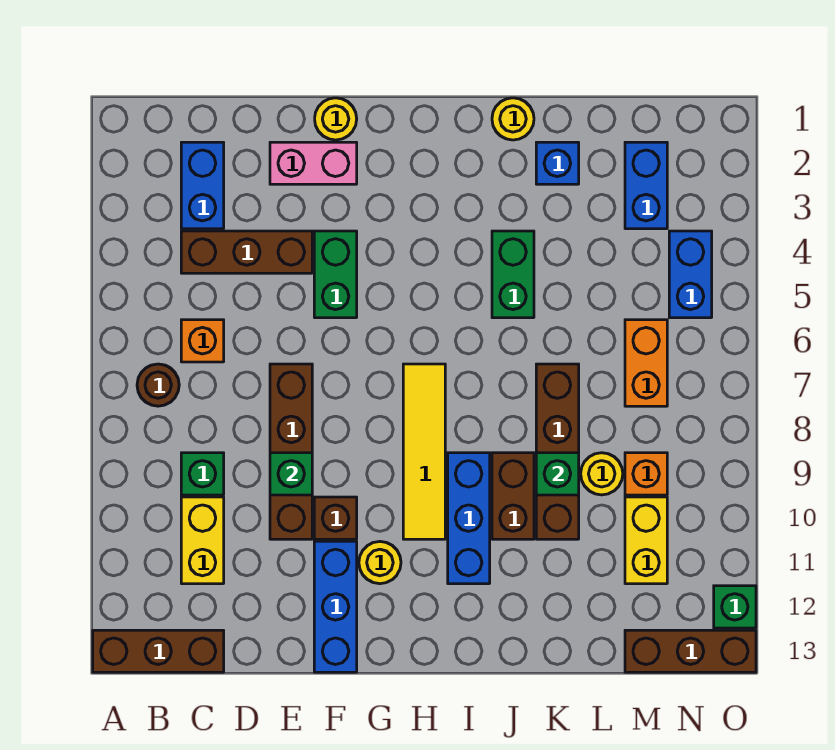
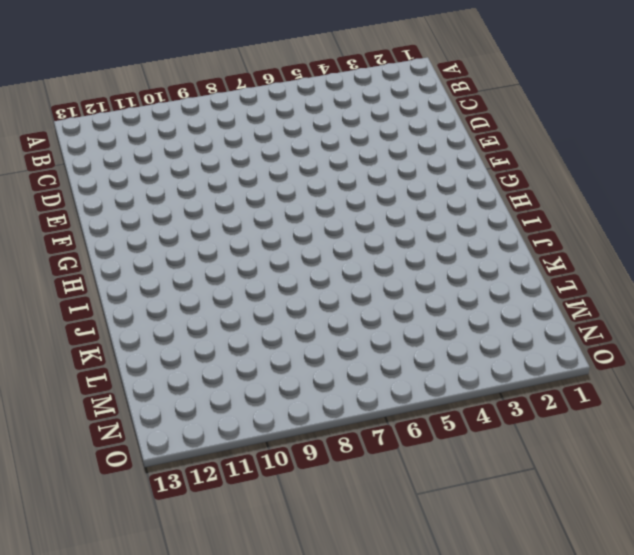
none -> brown brick A13:C13 level 1
none -> brown round brick B7 level 1
none -> blue brick C2:C3 level 1
none -> brown brick C4:E4 level 1

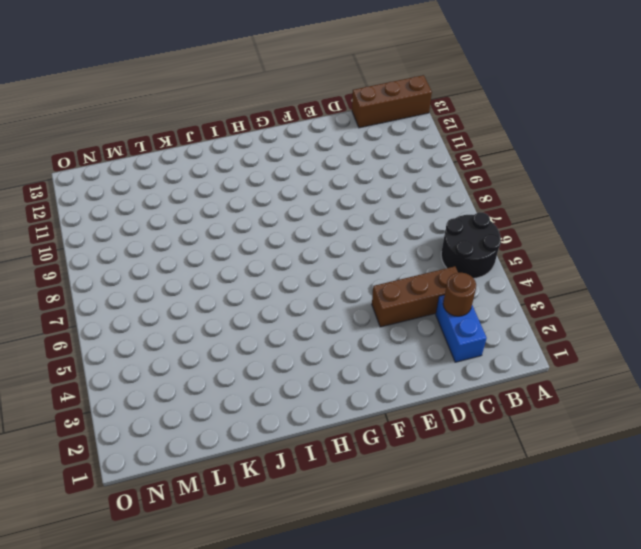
black round brick A5:B6 level 1 -> none
brown round brick C3 level 2 -> brown round brick B7 level 1
none -> orange brick C6 level 1
none -> green brick C9 level 1
none -> yellow brick C10:C11 level 1
none -> pink brick E2:F2 level 1

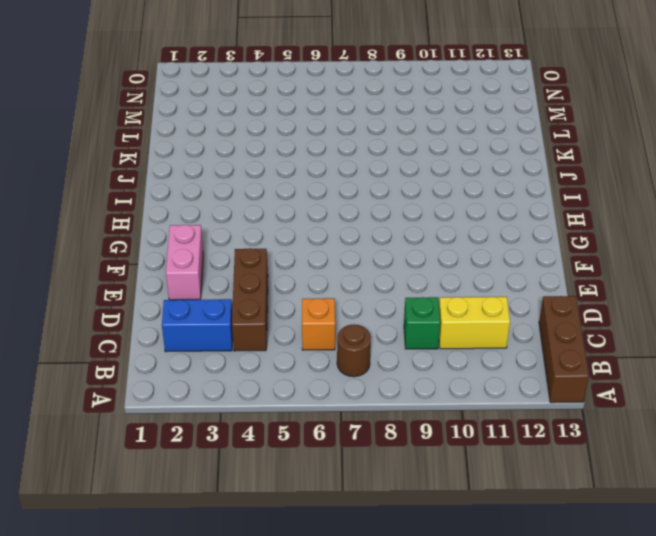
none -> brown brick E7:E10 level 1
none -> yellow round brick F1 level 1
none -> green brick F4:F5 level 1
none -> brown brick F10 level 1

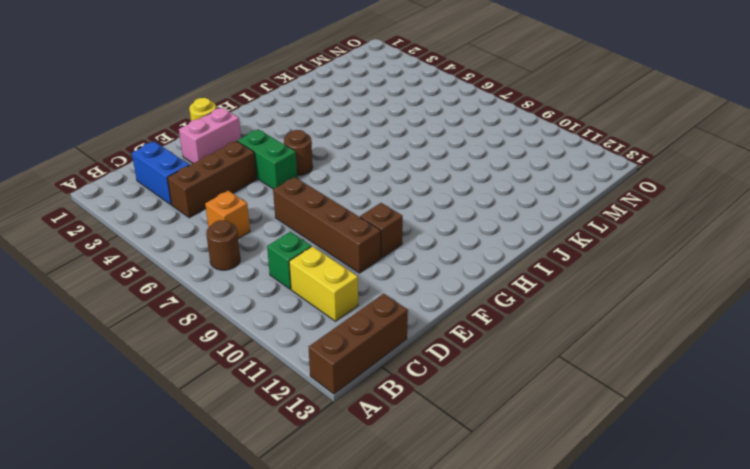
brown round brick G5 level 1 -> none
none -> blue brick F11:F13 level 1
none -> yellow round brick G11 level 1
none -> yellow tile H7:H10 level 1
none -> blue brick I9:I11 level 1

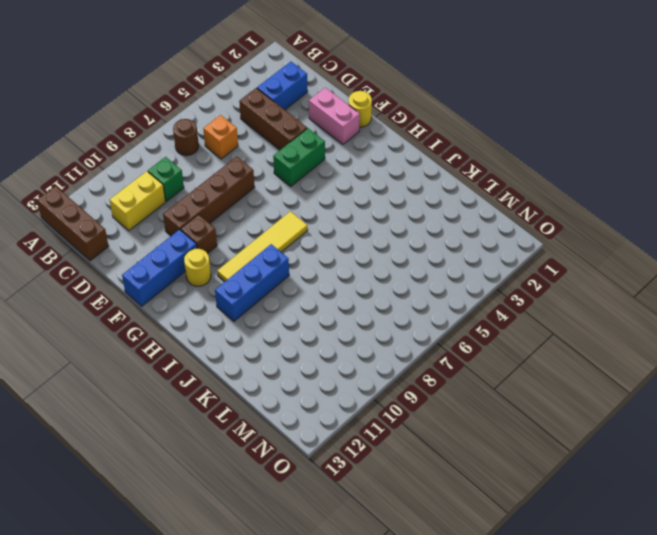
none -> yellow round brick J1 level 1
none -> green brick J4:J5 level 1
none -> brown brick J9:J10 level 1
none -> blue brick K2 level 1

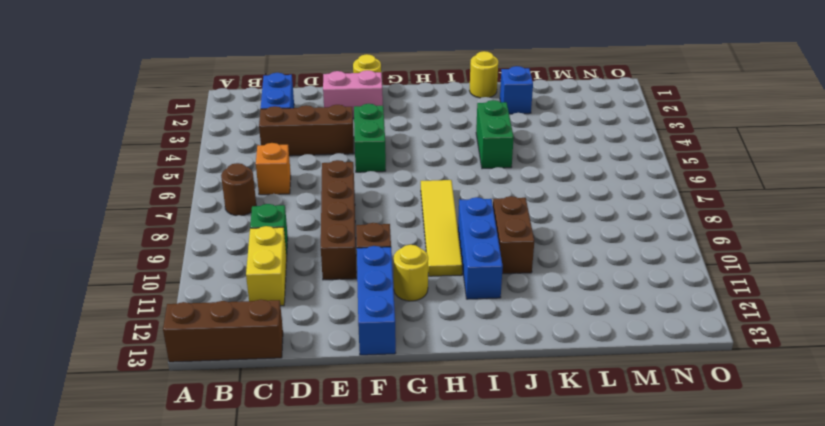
none -> brown brick K7:K10 level 1
none -> yellow round brick L9 level 1
none -> blue brick M2:M3 level 1
none -> orange brick M6:M7 level 1

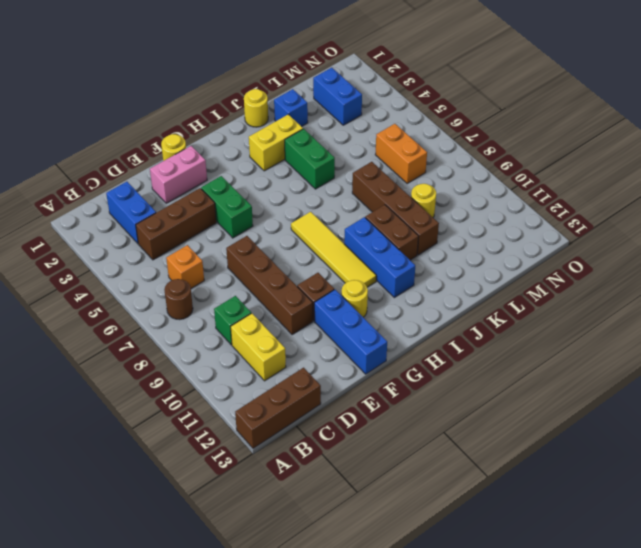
yellow brick I3:J3 level 1 -> yellow brick M10:M11 level 1
none -> orange brick M9 level 1
none -> brown brick M13:O13 level 1
none -> blue brick N4:N5 level 1
none -> green brick O12 level 1

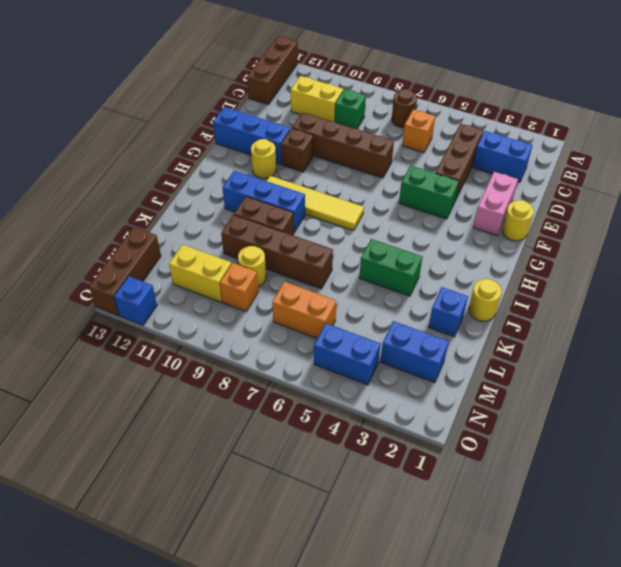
blue brick O12 level 1 -> green brick O12 level 1
none -> green brick E9 level 2
none -> green brick K9 level 2

